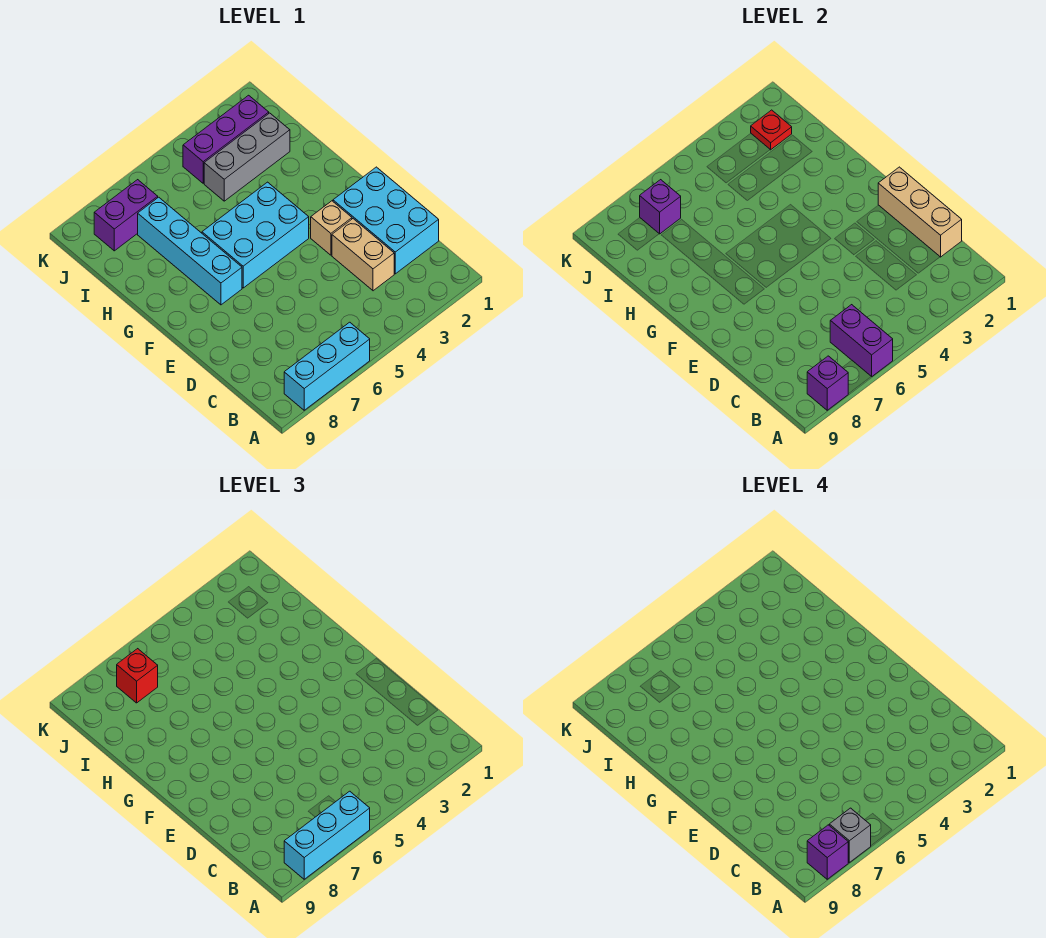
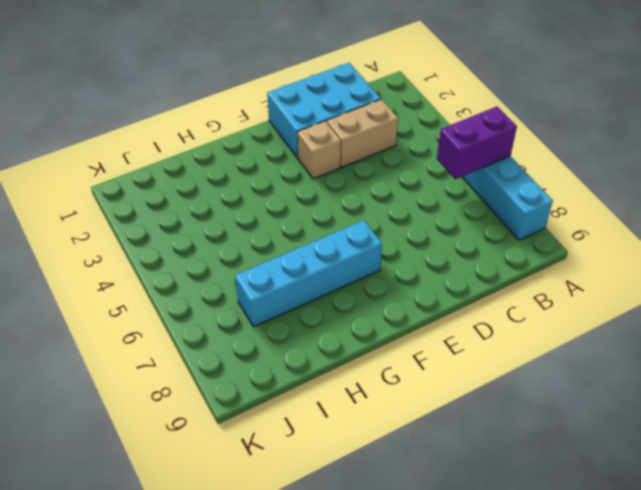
none -> cyan brick F4:G6 level 1
none -> grey brick I2:I4 level 1
none -> purple brick J2:J4 level 1

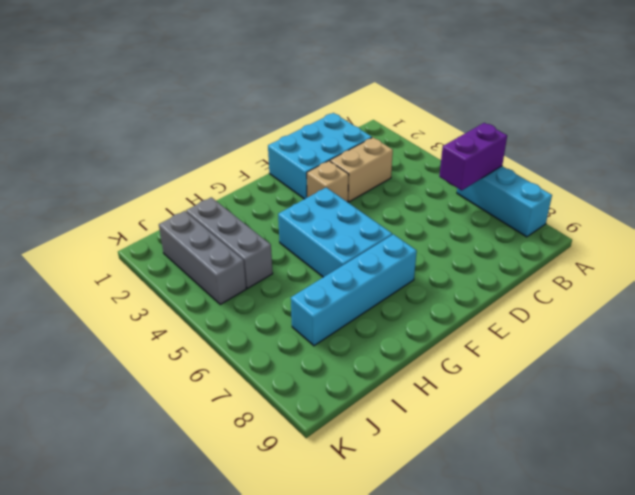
grey brick J2:J4 level 1 -> purple brick J2:J4 level 1
none -> purple brick J7:J8 level 1
none -> purple brick A8 level 2
none -> tan brick C1:E1 level 2

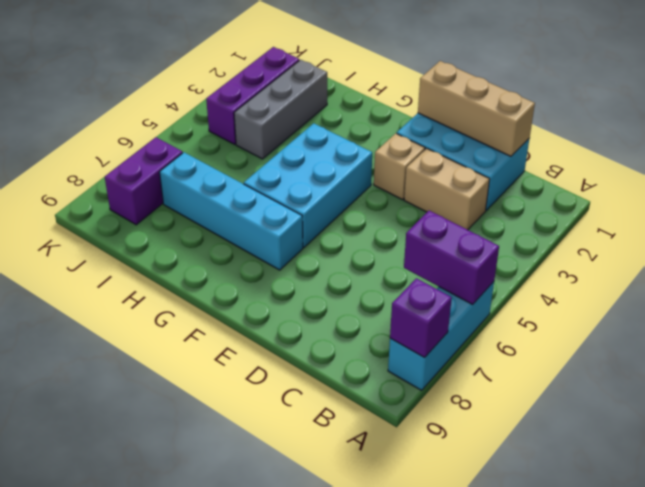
none -> red plate J2 level 2
none -> purple brick J7 level 2
none -> cyan brick A6:A8 level 3

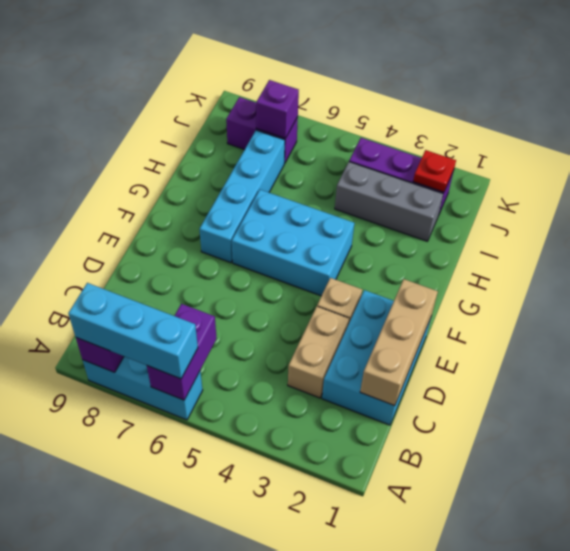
none -> red brick J7 level 3
none -> grey brick A7 level 4
none -> purple brick A8 level 4

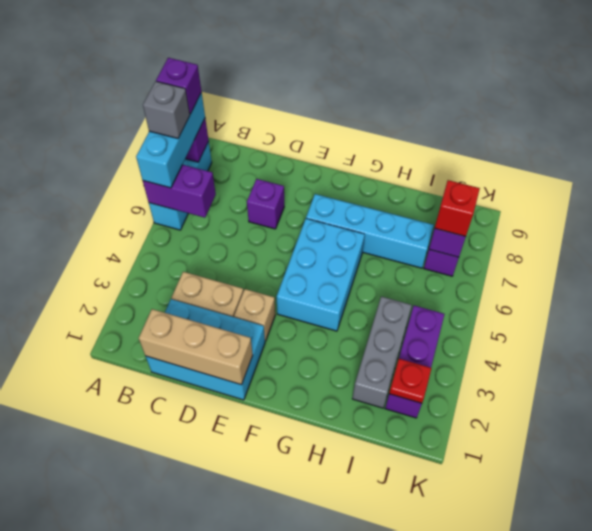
purple brick D7 level 1 -> none

